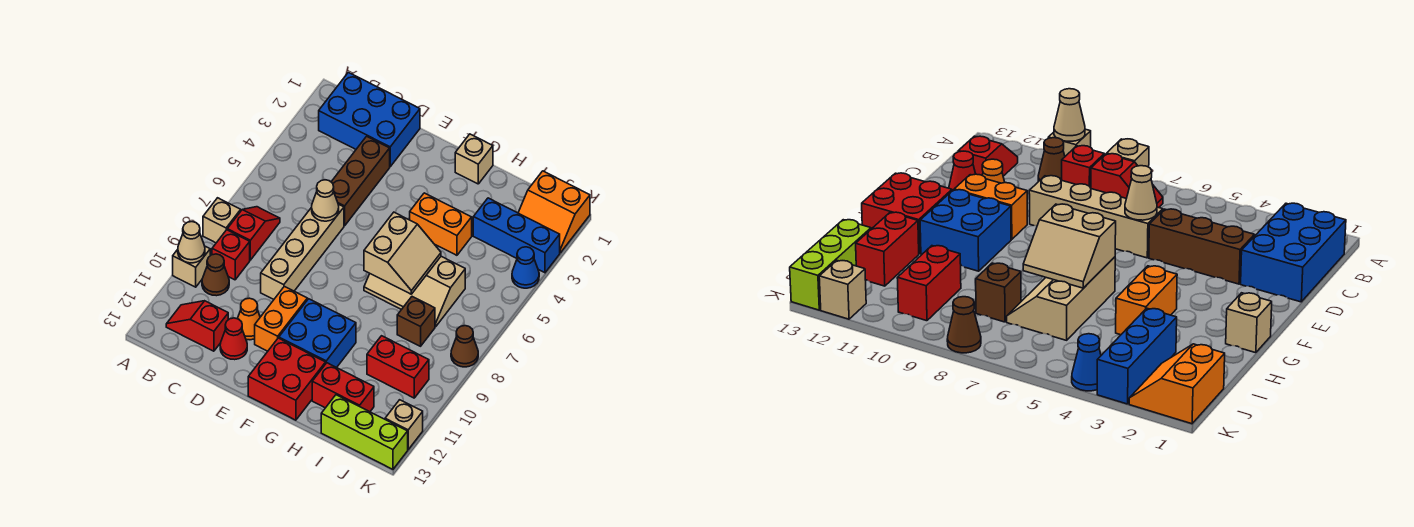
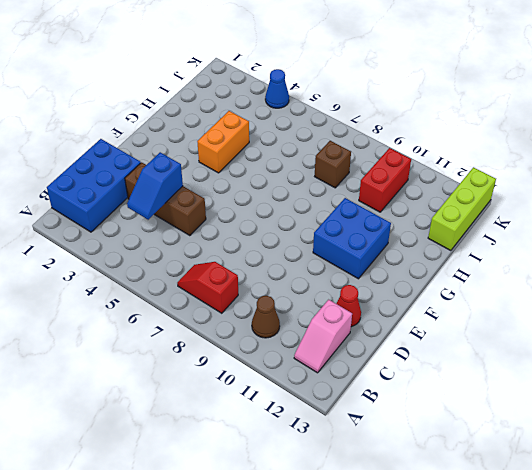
pink slope B12:C12 level 1 top C -> red slope B12:C12 level 1 top C
blue slope C4:D4 level 2 top D -> none
none -> tan brick A8 level 1
none -> tan brick A10 level 1
none -> red brick B9 level 1

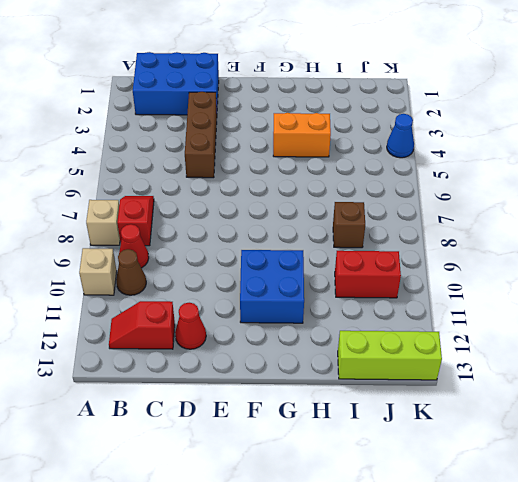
red cone B9 level 1 -> red brick B9 level 1
none -> tan brick D6:D9 level 1
none -> orange cone D11 level 1
none -> orange brick E10:E11 level 1

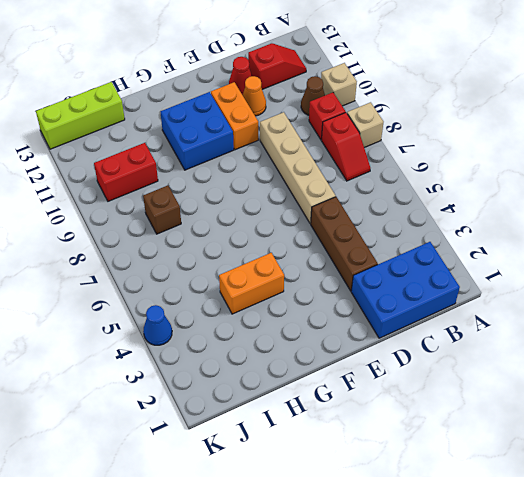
none -> red brick F12:G13 level 1
none -> tan brick G1 level 1
none -> tan slope G6:I7 level 1 top 6

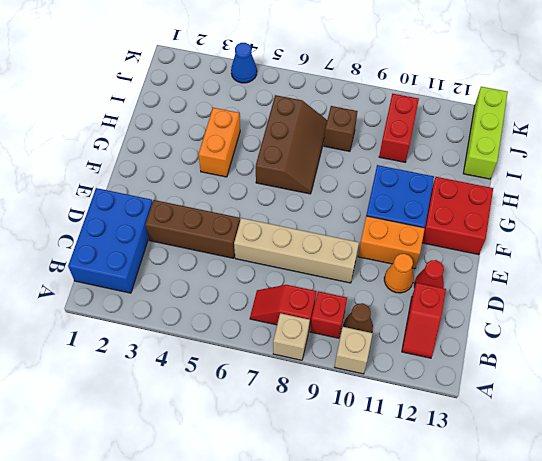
brown slope G6:I7 level 1 top 6 -> tan slope G6:I7 level 1 top 6
none -> tan brick G1 level 1
none -> red brick H12:I12 level 1
none -> blue brick I3:K3 level 1

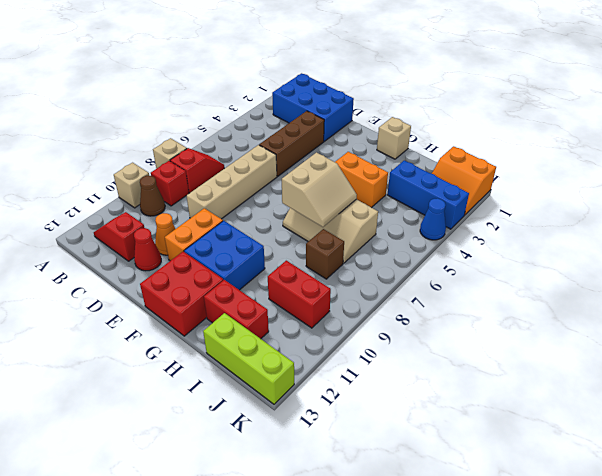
none -> brown cone K8 level 1
none -> tan brick K12 level 1
none -> tan cone A10 level 2

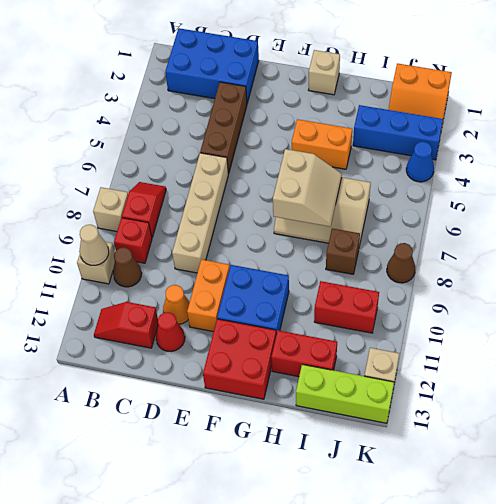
none -> tan cone D6 level 2

